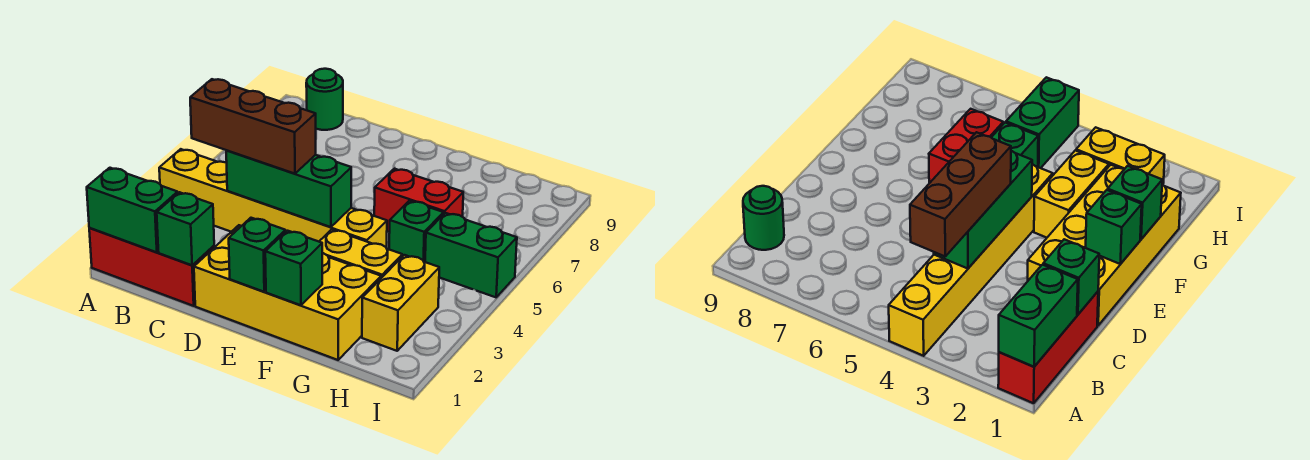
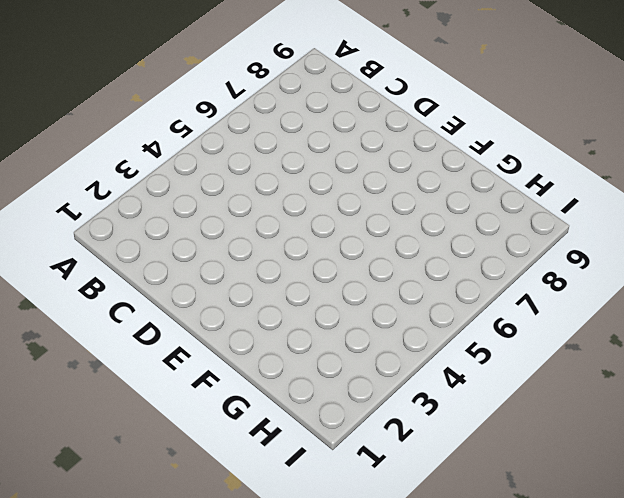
none -> red brick A1:C1 level 1
none -> yellow brick A4:F4 level 1
none -> green round brick B9 level 1

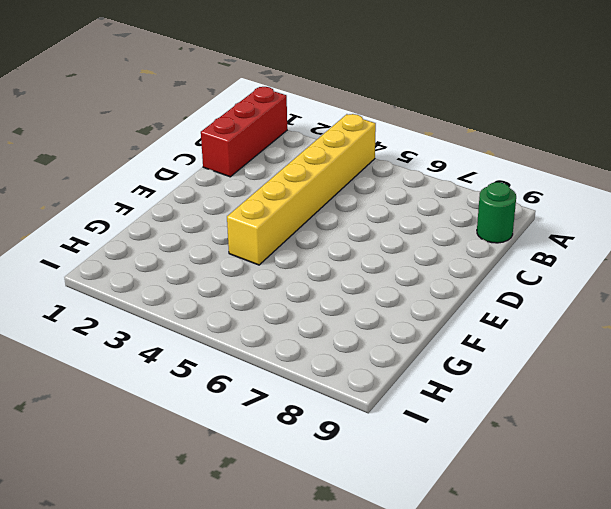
none -> yellow brick D1:G2 level 1
none -> yellow brick F3:G3 level 1
none -> red brick F6:G6 level 1

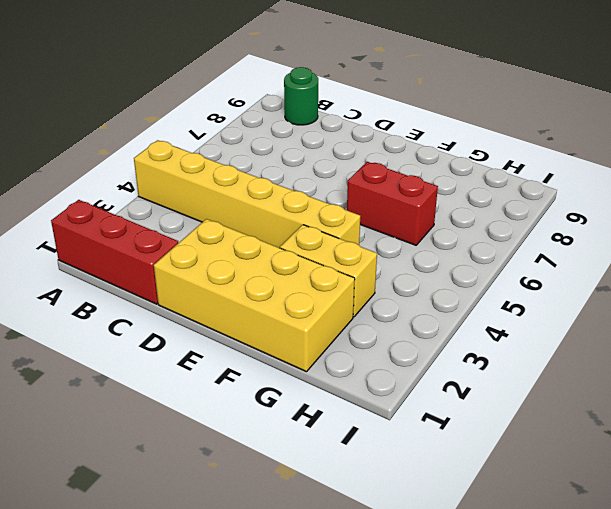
none -> green brick G5 level 1
none -> yellow brick H2:H3 level 1
none -> green brick H5:I5 level 1

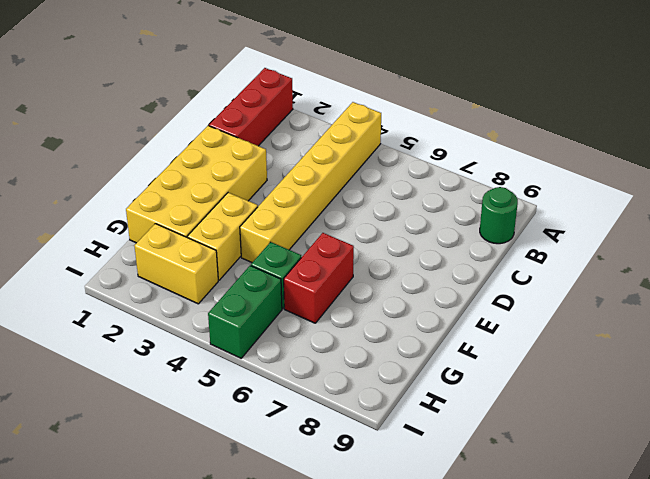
none -> green brick A1:B1 level 2
none -> green brick C1 level 2
none -> green brick C4:E4 level 2

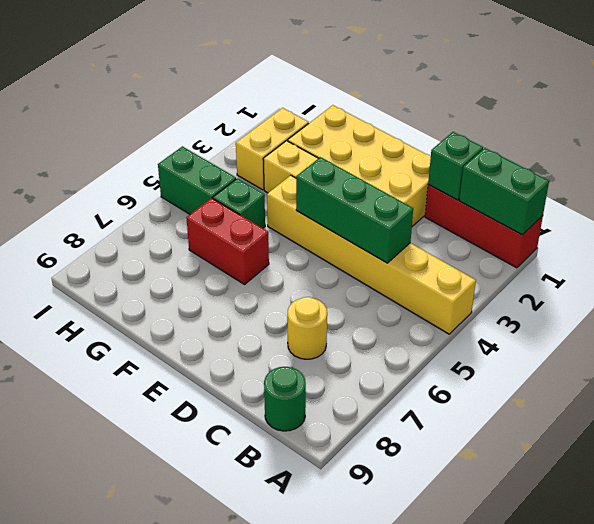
yellow round brick C7 level 1 -> none
none -> green brick E1 level 2
none -> green brick F1 level 2
none -> brown brick B4:D4 level 3

